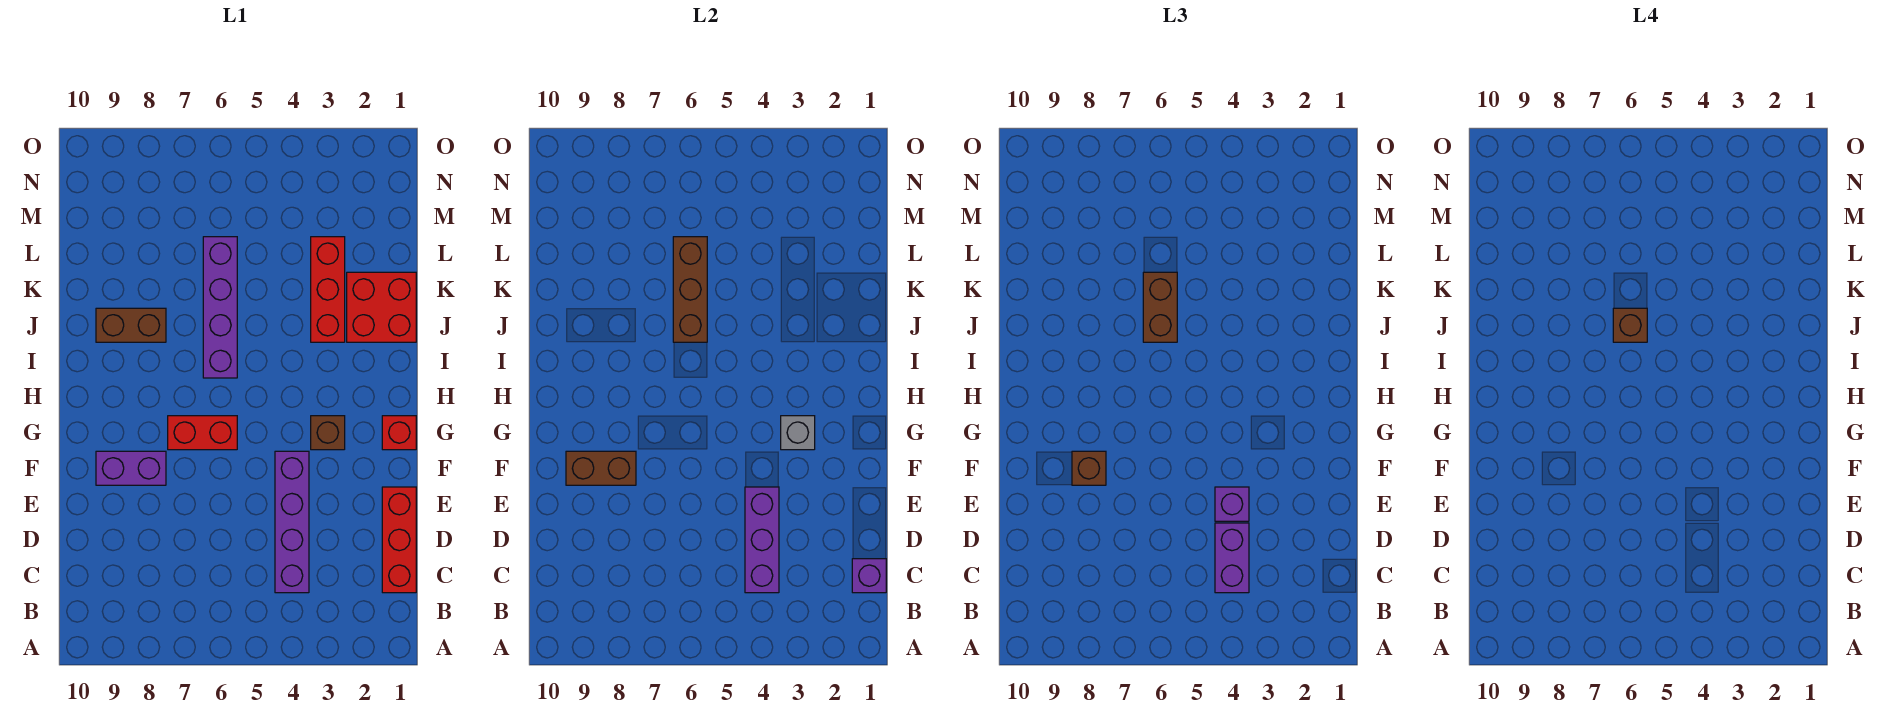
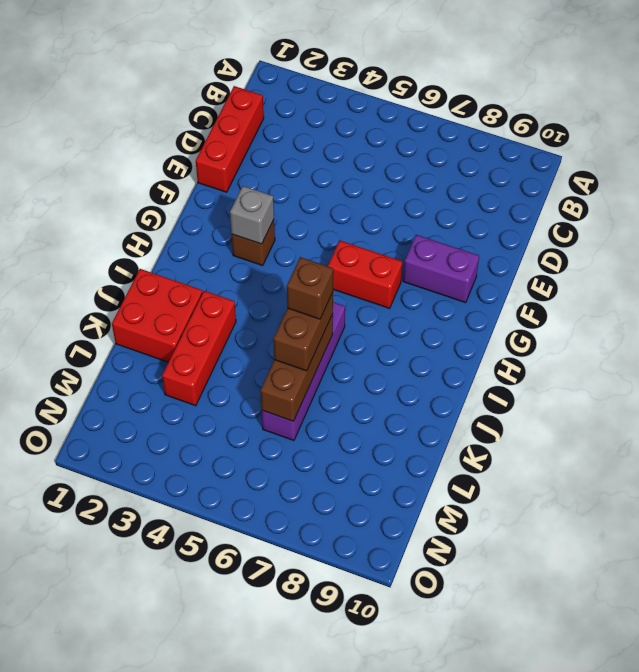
none -> purple brick C4:F4 level 1
none -> red brick G1 level 1
none -> brown brick J8:J9 level 1

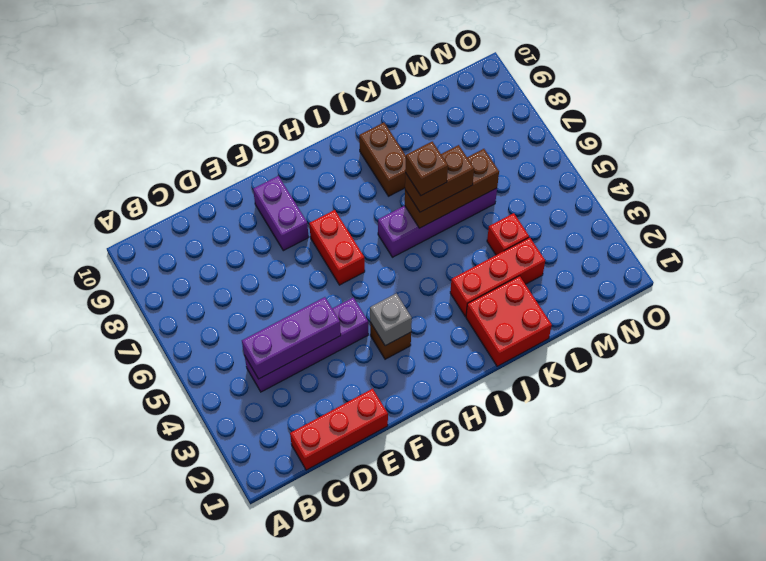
red brick L4 level 1 -> red brick G1 level 1
none -> purple brick C1 level 2
none -> brown brick F8:F9 level 2
none -> purple brick C4:D4 level 3

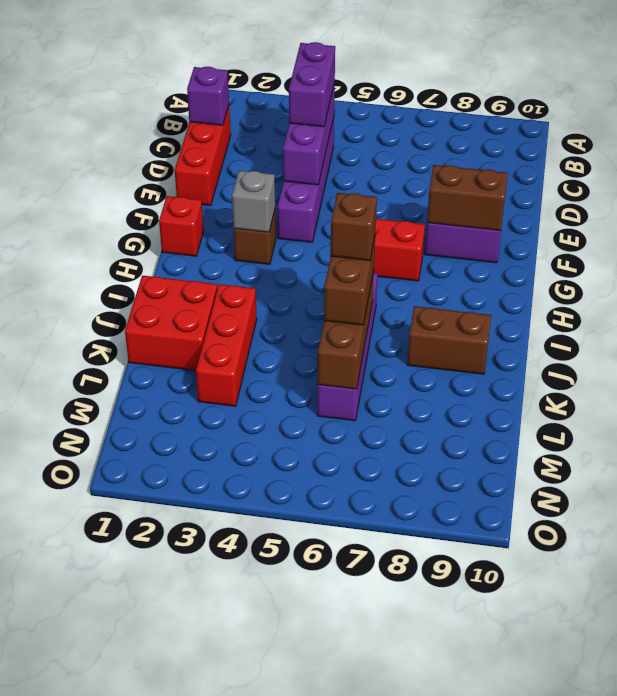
none -> purple brick E4 level 3
none -> brown brick F8 level 3

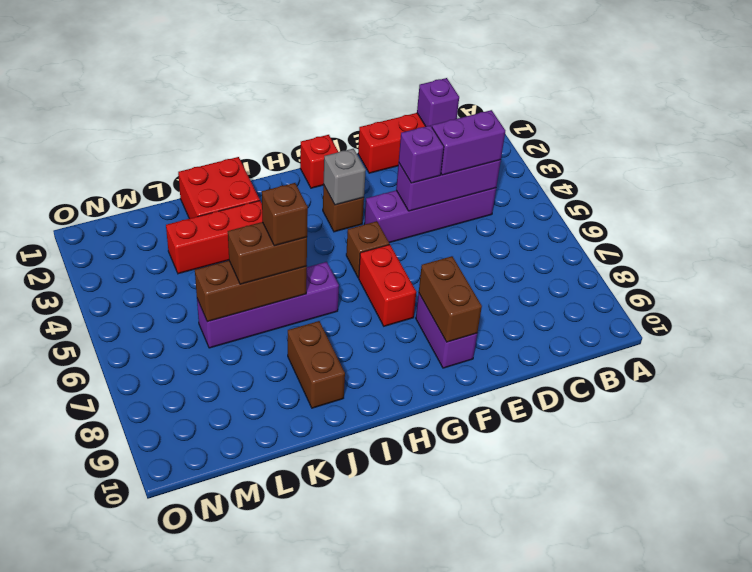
brown brick G5 level 1 -> brown brick F8 level 3

